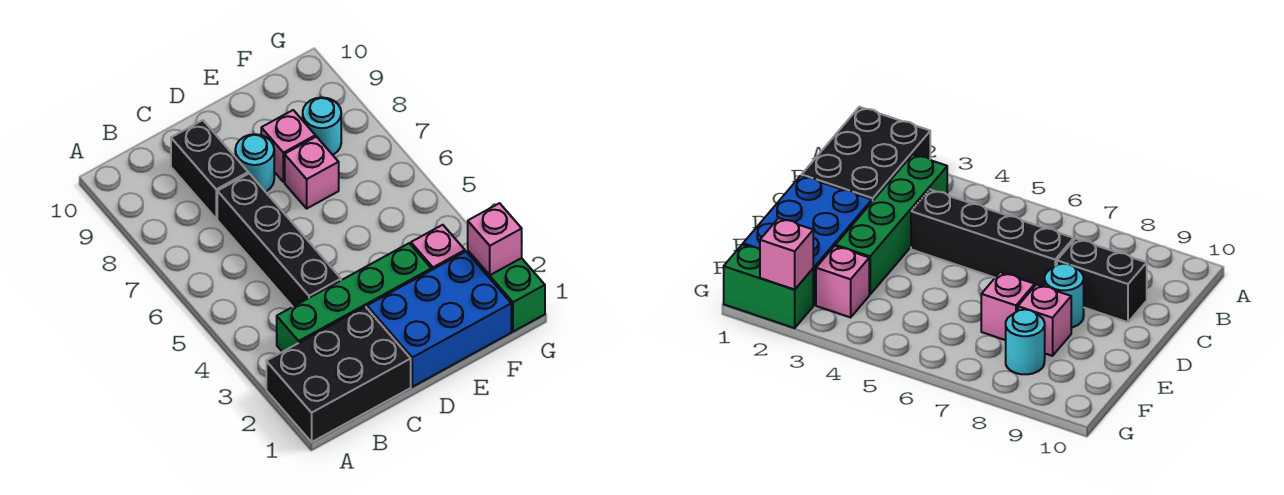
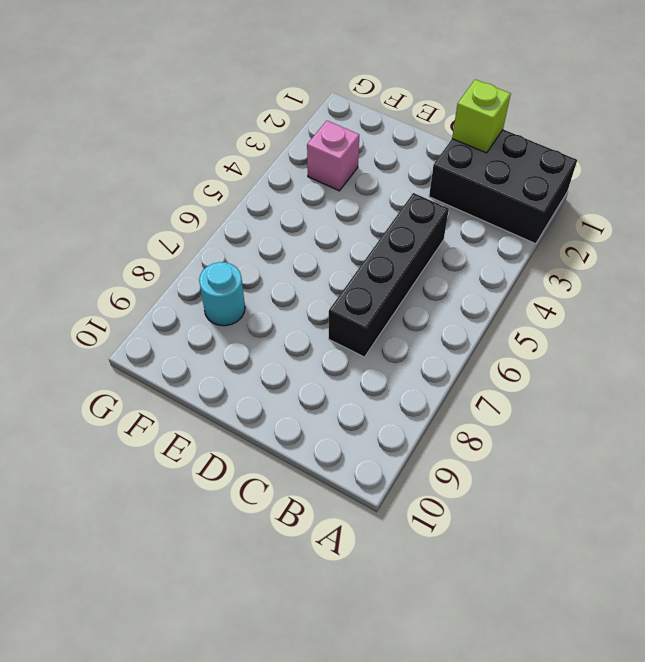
lime brick C1 level 2 -> none
none -> green brick B3:E3 level 1
none -> black brick C8:C9 level 1
none -> blue brick D1:F2 level 1

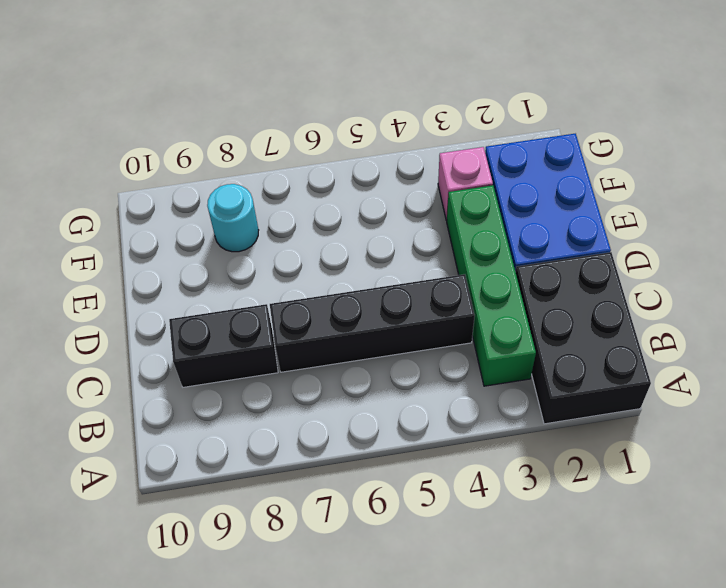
none -> cyan round brick D8 level 1
none -> pink brick E7 level 1
none -> pink brick E8 level 1

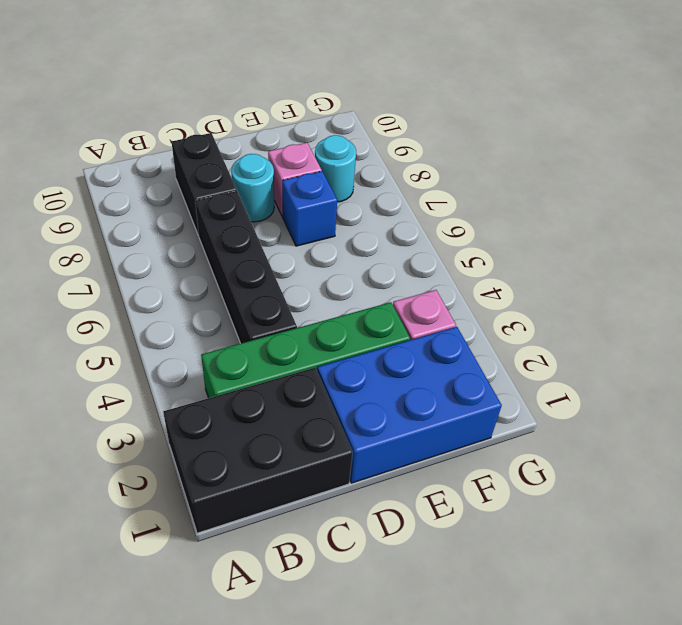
blue brick E7 level 1 -> pink brick E7 level 1
none -> green brick G1:G2 level 1
none -> pink brick G2 level 2

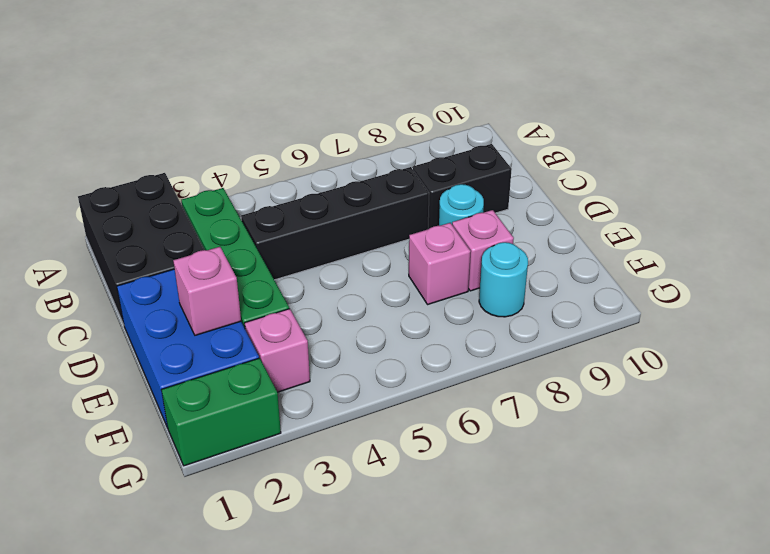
pink brick E2 level 2 -> pink brick G2 level 2

